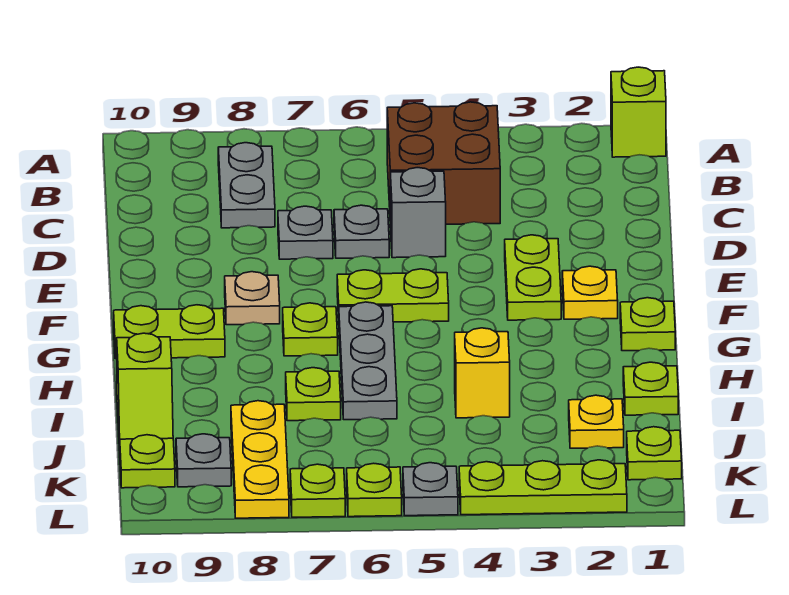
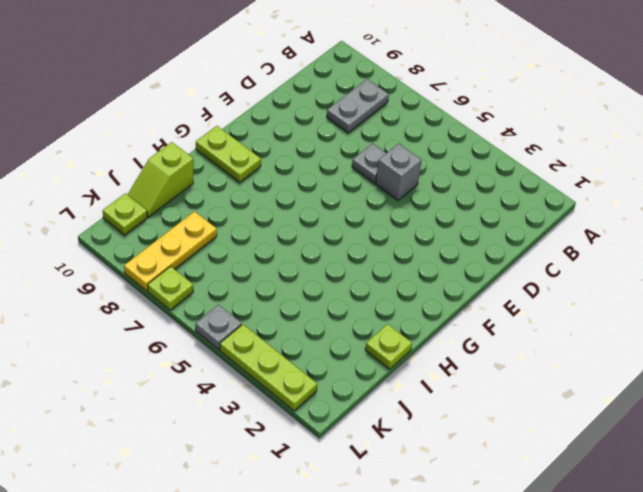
none -> lime brick A1 level 1
none -> brown brick B4:C5 level 1
none -> grey plate D7 level 1

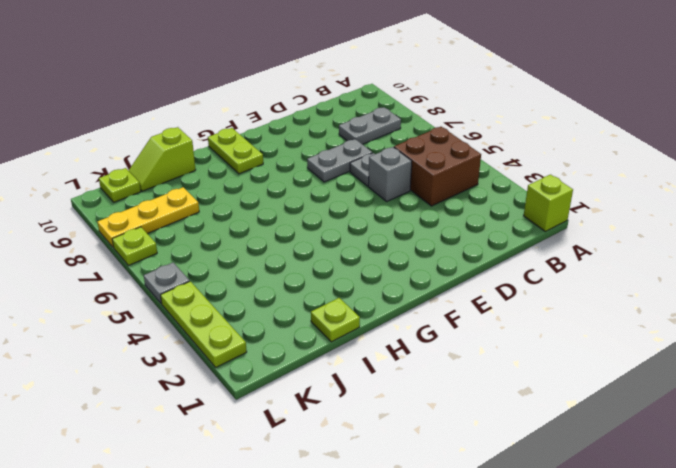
grey plate D7:E7 level 1 -> grey plate D7 level 1
none -> lime plate E3:F3 level 1
none -> yellow plate F2 level 1
none -> lime plate F5:F6 level 1

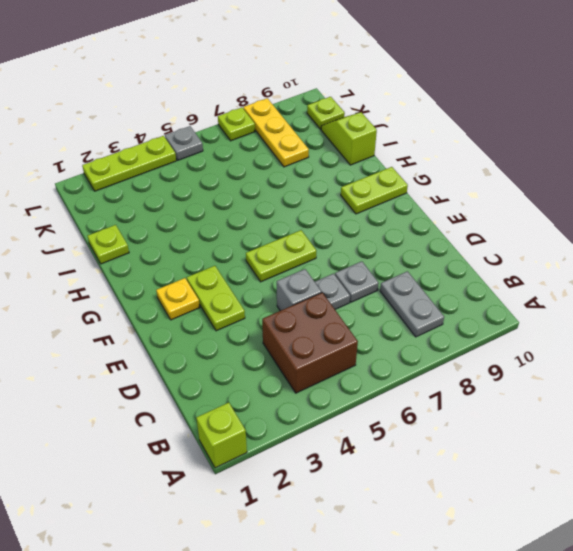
none -> tan plate F8 level 1
none -> lime plate G1 level 1
none -> grey plate G6:I6 level 1

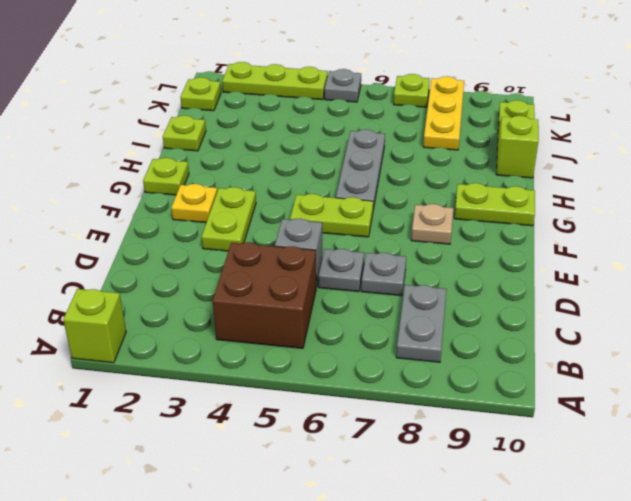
none -> lime plate G7 level 1
none -> yellow brick I4 level 1
none -> lime plate I7 level 1

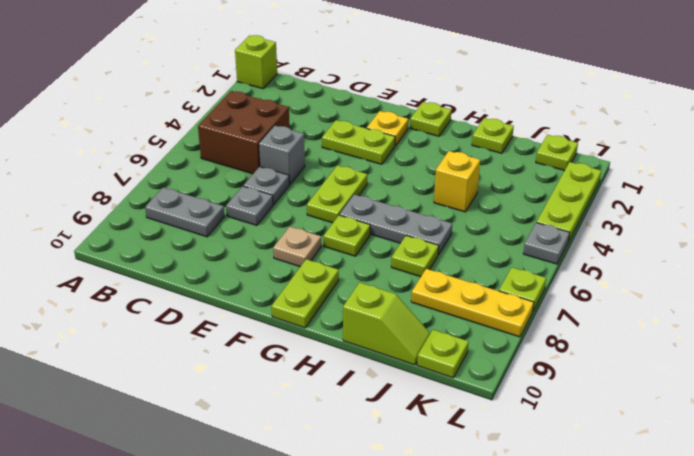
none -> yellow plate J2 level 1
none -> grey plate K9 level 1
none -> lime plate L6 level 1

